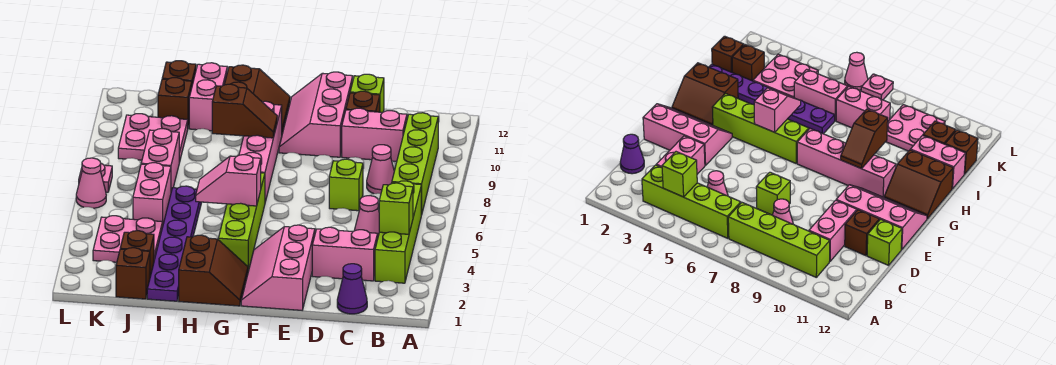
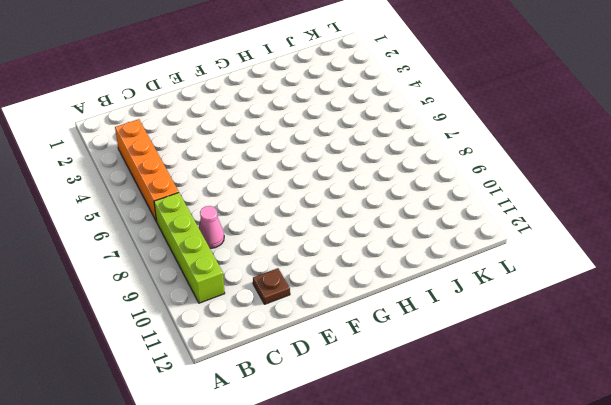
orange brick B3:B6 level 1 -> lime brick B3:B6 level 1
brown plate D11 level 1 -> brown brick D11 level 1
none -> purple cone C1 level 1
none -> pink brick C3:D3 level 1
none -> pink cone C5 level 1
none -> pink brick C10:D10 level 1

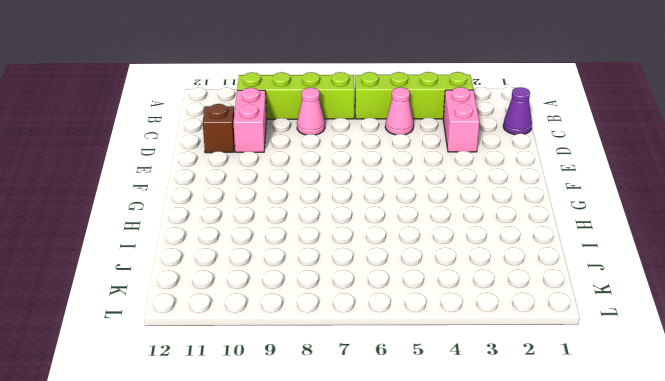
none -> lime brick D7 level 1
none -> lime brick D12 level 1
none -> pink slope E1:F3 level 1 top E
none -> pink slope E10:F12 level 1 top E

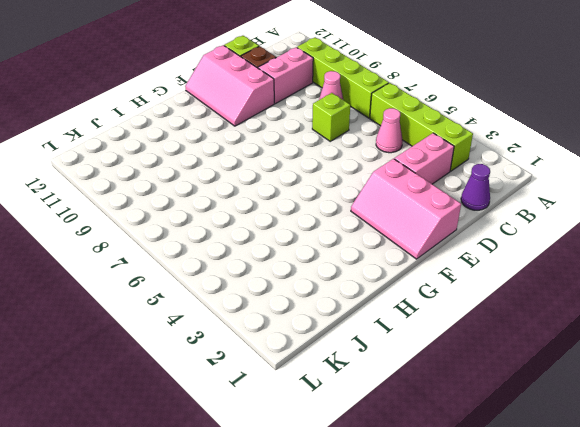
none -> brown slope G1:H2 level 1 top H
none -> lime brick G3:G6 level 1
none -> pink brick G7:G10 level 1
none -> brown slope G11:H12 level 1 top H

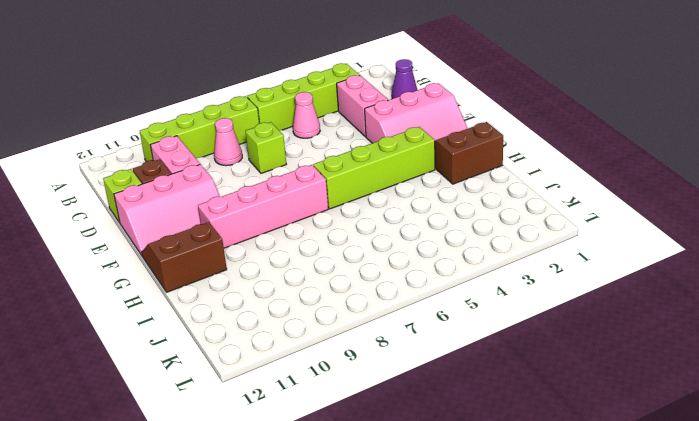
none -> purple plate I1:I6 level 1
none -> pink brick I11:I12 level 1
none -> brown brick J1 level 1
none -> brown brick J2 level 1

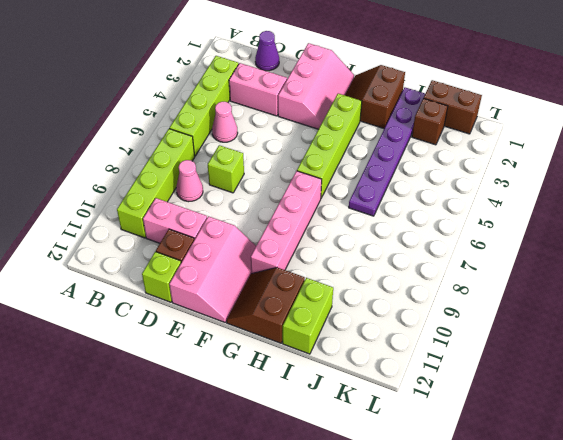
lime brick I11:I12 level 1 -> pink brick I11:I12 level 1
brown brick J1:K1 level 1 -> brown brick J1 level 1
none -> pink plate J3:K4 level 1
none -> pink brick J5:J6 level 1
none -> pink brick J7:J8 level 1
none -> pink plate J9:K10 level 1

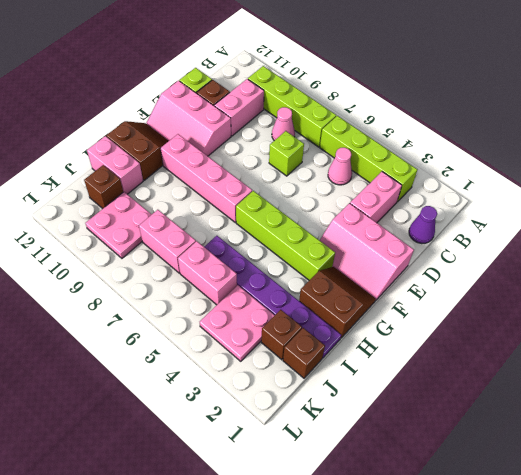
none -> brown brick J12 level 1
none -> pink cone L6 level 1
none -> pink plate L7 level 1
none -> lime brick B4 level 2

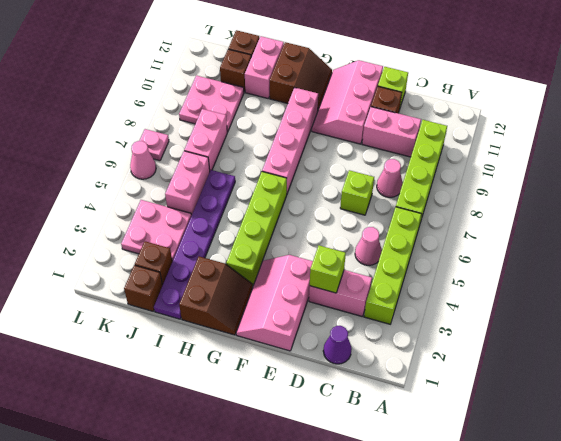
lime brick D3 level 2 -> lime brick B4 level 2
none -> pink slope G5:H5 level 2 top G
none -> brown slope G9:H9 level 2 top H

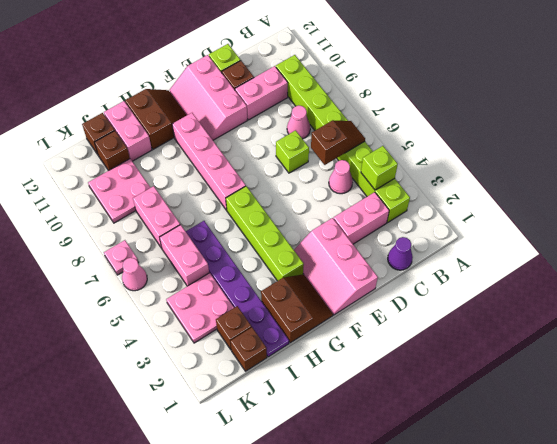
brown slope B6:C6 level 2 top C -> brown slope G9:H9 level 2 top H
none -> pink slope G5:H5 level 2 top G

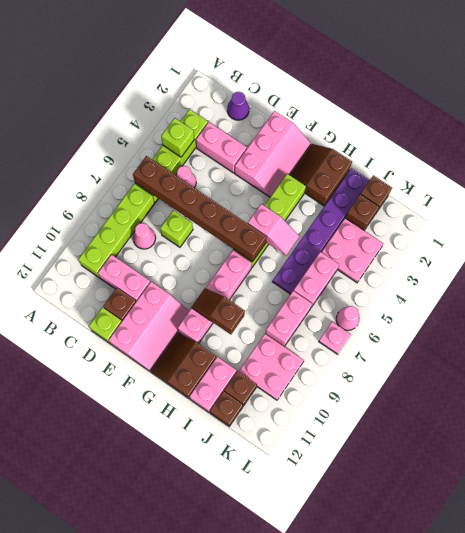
brown brick B6:G6 level 2 -> none

